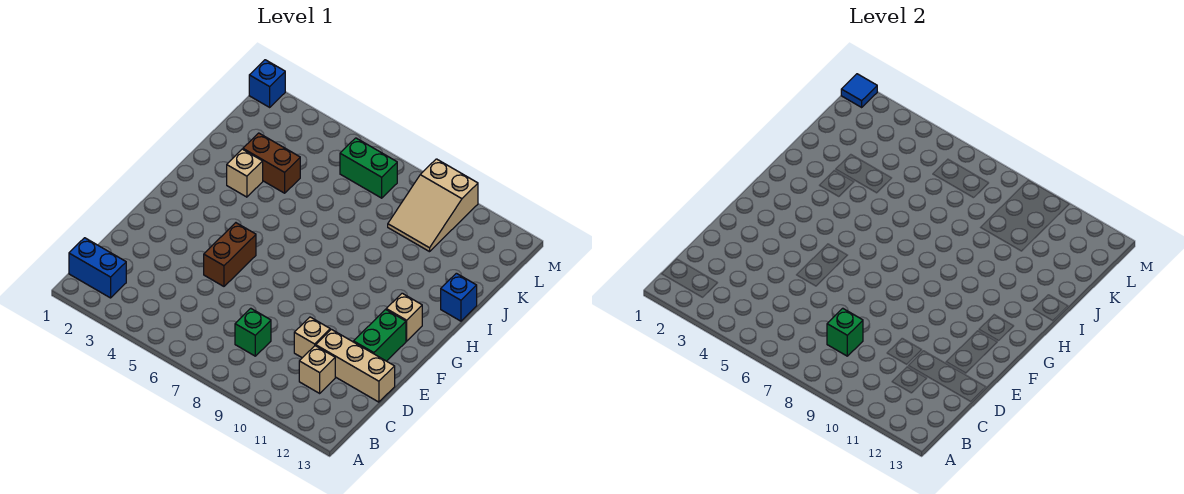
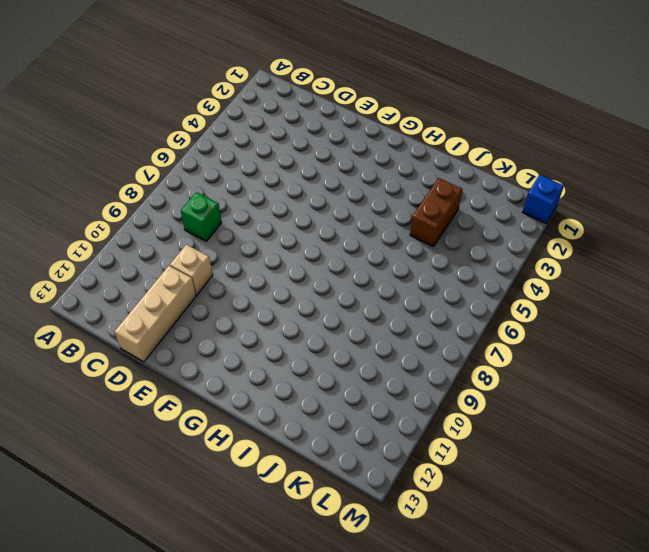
none -> blue brick B1:B2 level 1
none -> tan brick C11 level 1
none -> brown brick E5:F5 level 1

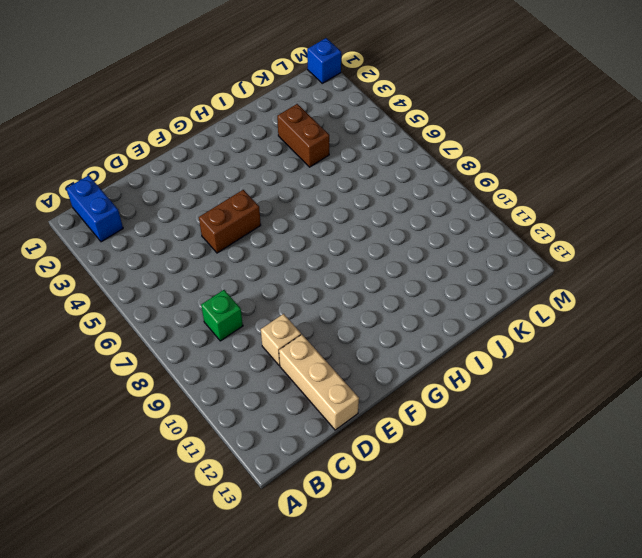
none -> tan brick C11 level 1
none -> green brick E12:F12 level 1
none -> tan brick G12 level 1

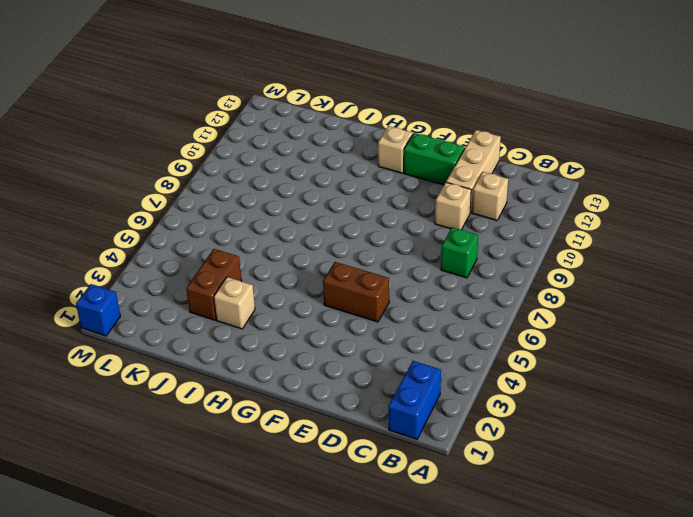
none -> blue brick I13 level 1
none -> tan slope K9:M10 level 1 top M
none -> green brick L6:L7 level 1

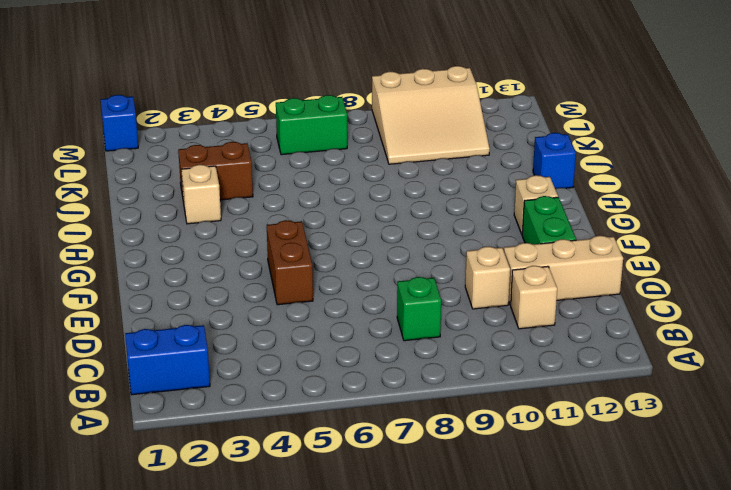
tan slope K9:M11 level 1 top M -> tan slope K9:M10 level 1 top M
none -> green brick C8 level 2
none -> blue tile M1 level 2

